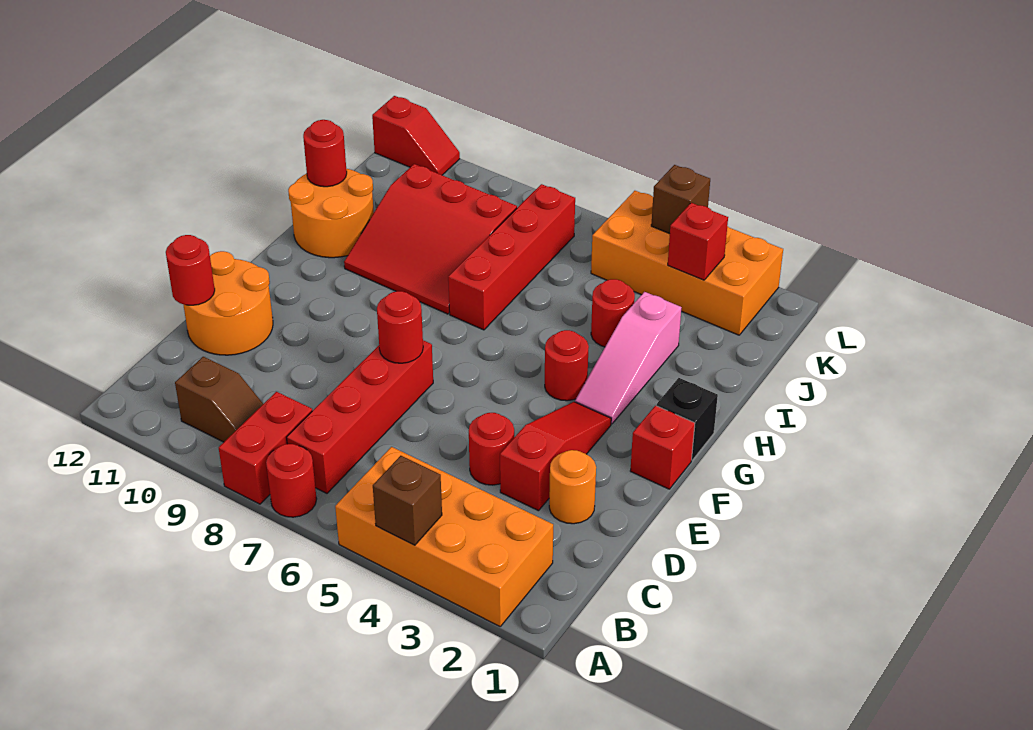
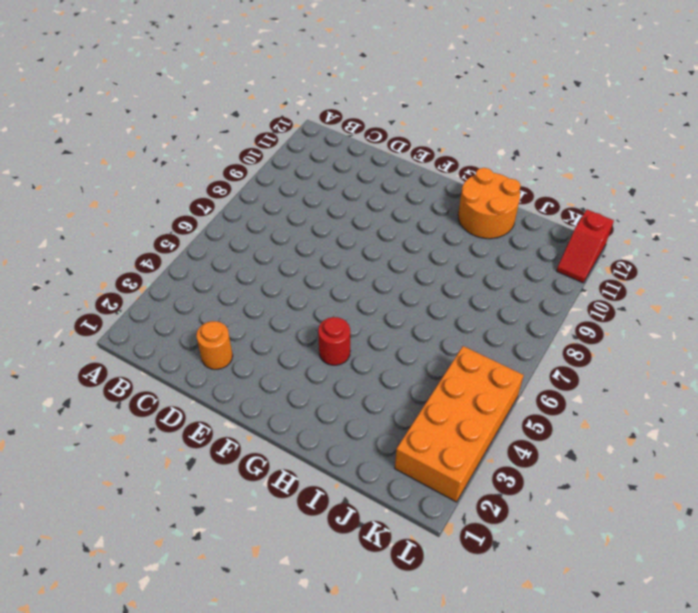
none -> orange brick A2:B5 level 1
none -> red round brick A7 level 1
none -> red brick A8:B8 level 1

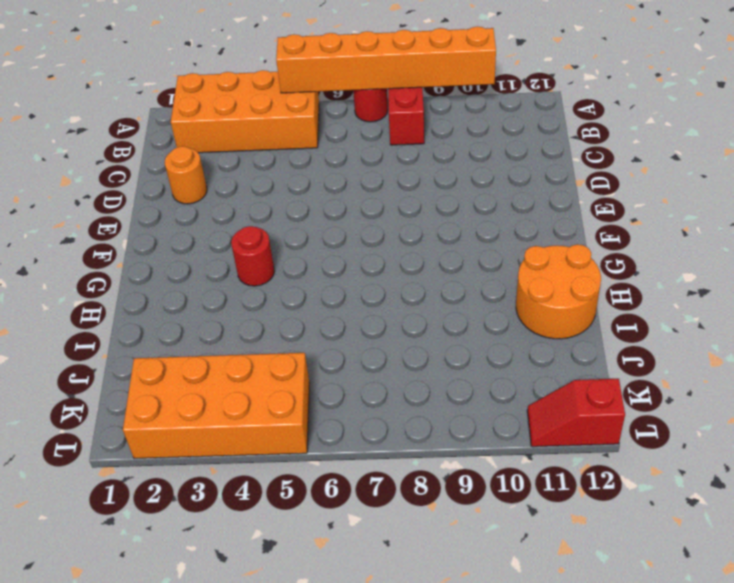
orange brick A5:A10 level 2 -> none
none -> red brick B7:E7 level 1
none -> brown slope B9:B10 level 1 top 10
none -> red slope D3:F3 level 1 top D

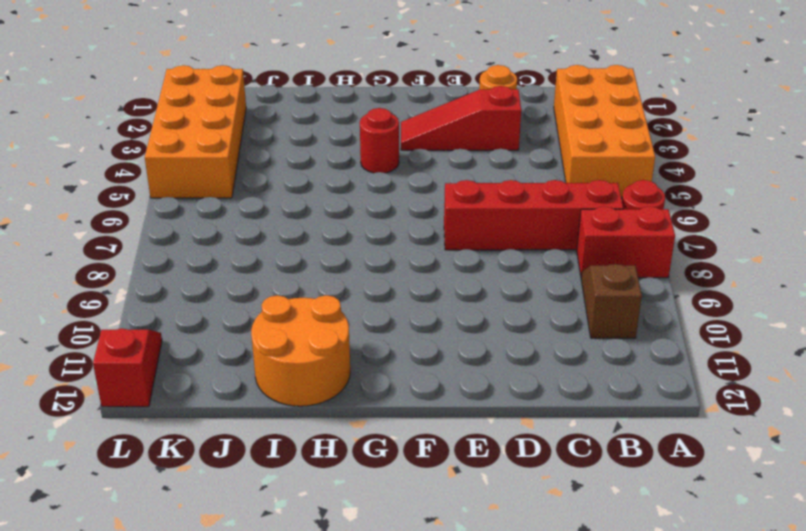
none -> red round brick D4 level 1
none -> orange round brick D11:E12 level 1
none -> red brick F1 level 1

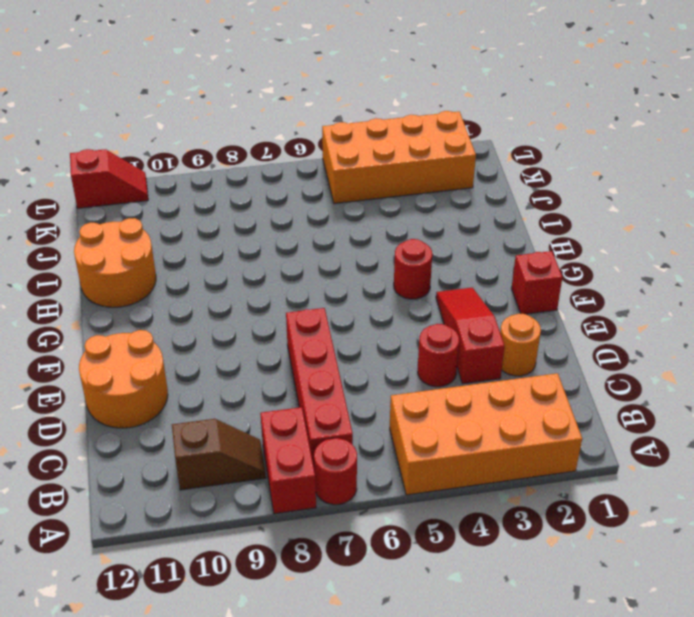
none -> black brick G1 level 1
none -> pink slope G3:I3 level 1 top I
none -> red brick H7:K7 level 1

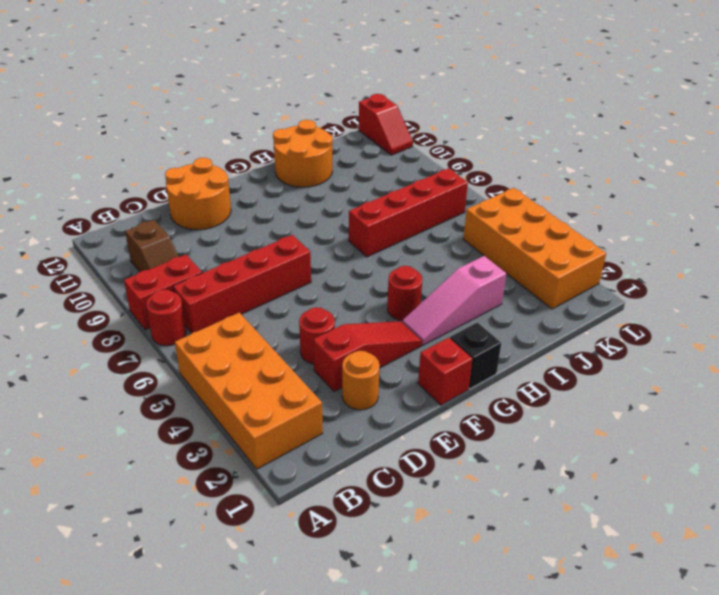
none -> red slope H8:J10 level 1 top J
none -> red round brick I4 level 1
none -> brown brick A4 level 2

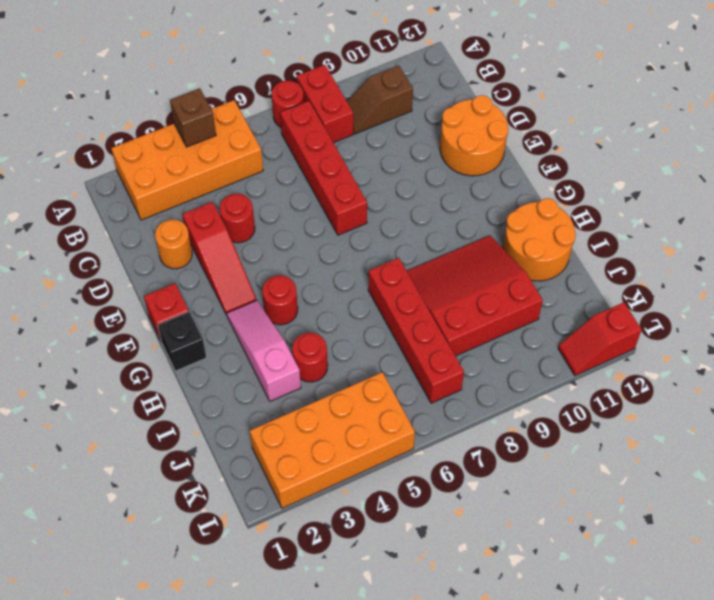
none -> red round brick D12 level 2
none -> red round brick E7 level 2
none -> red round brick I12 level 2

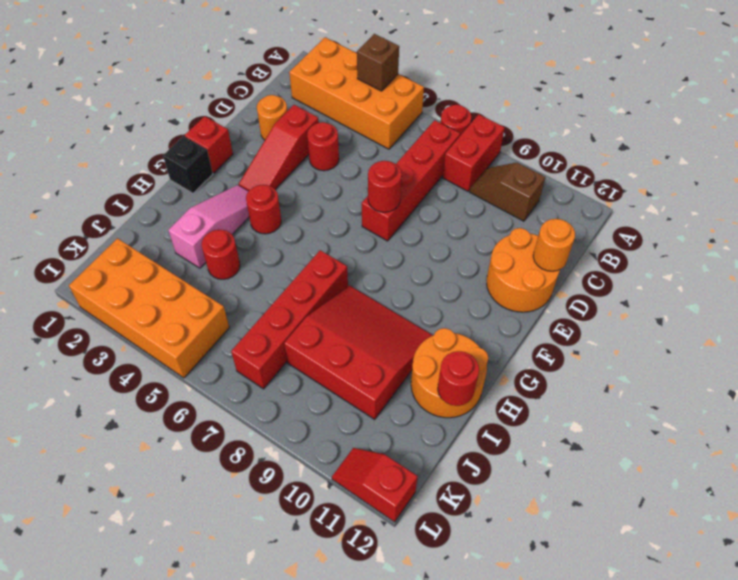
orange round brick D12 level 2 -> red round brick D12 level 2
none -> red brick K3 level 2
none -> brown brick L4 level 2

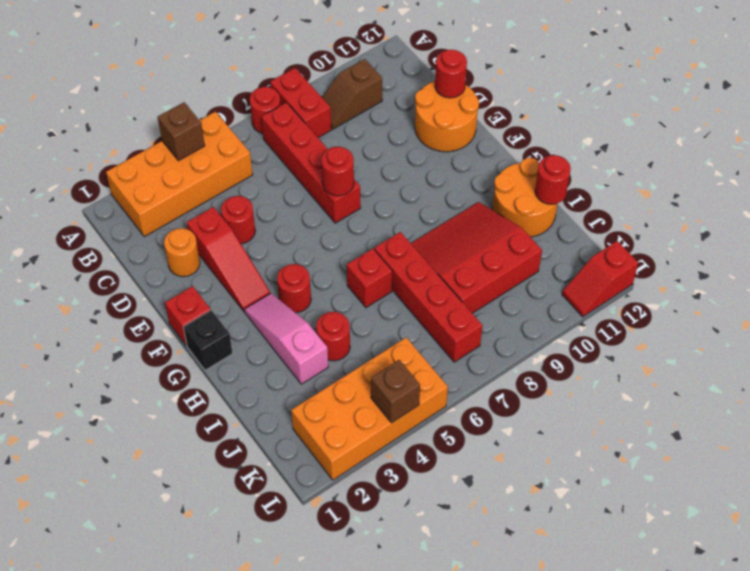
red brick H6 level 1 -> red brick K3 level 2

